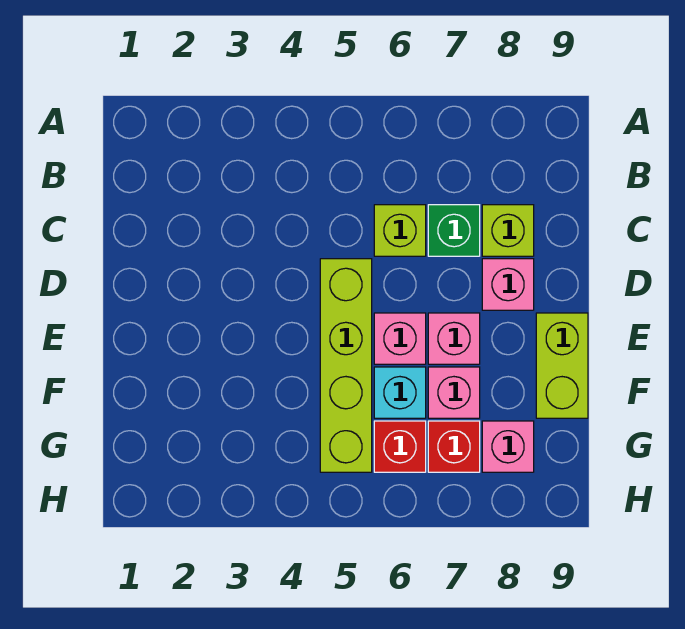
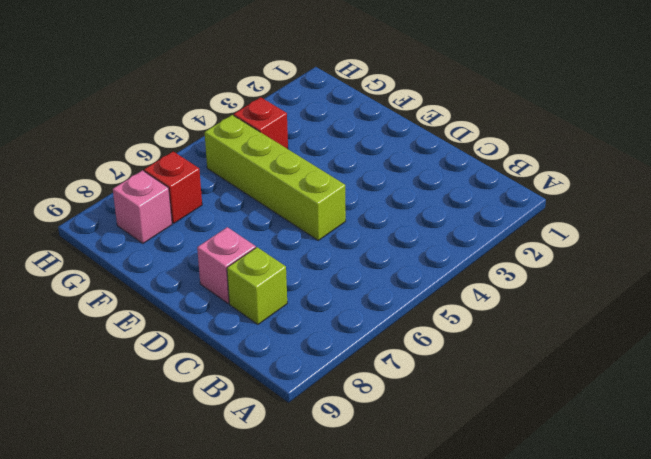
red brick G4 level 1 -> red brick G6 level 1
none -> lime brick C6 level 1
none -> green brick C7 level 1
none -> pink brick E6 level 1

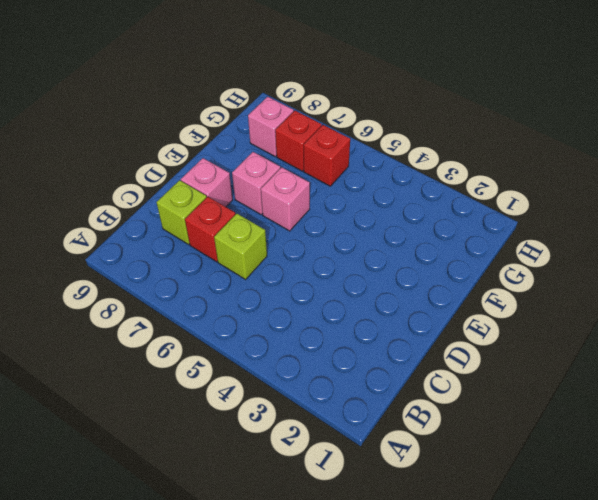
red brick C7 level 1 -> green brick C7 level 1
none -> lime brick D5:G5 level 1
none -> lime brick E9:F9 level 1
none -> cyan brick F6 level 1

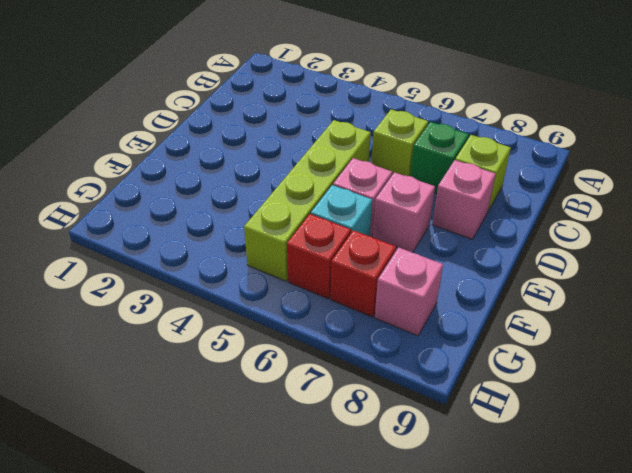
none -> lime brick E9:F9 level 1
none -> pink brick F7 level 1

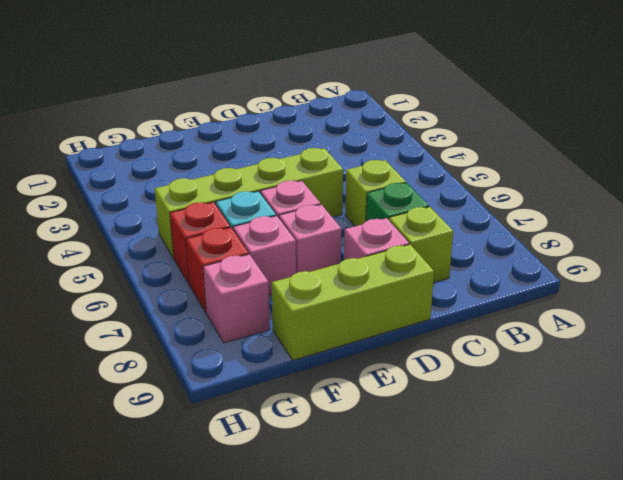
lime brick D9:F9 level 1 -> lime brick E9:F9 level 1

